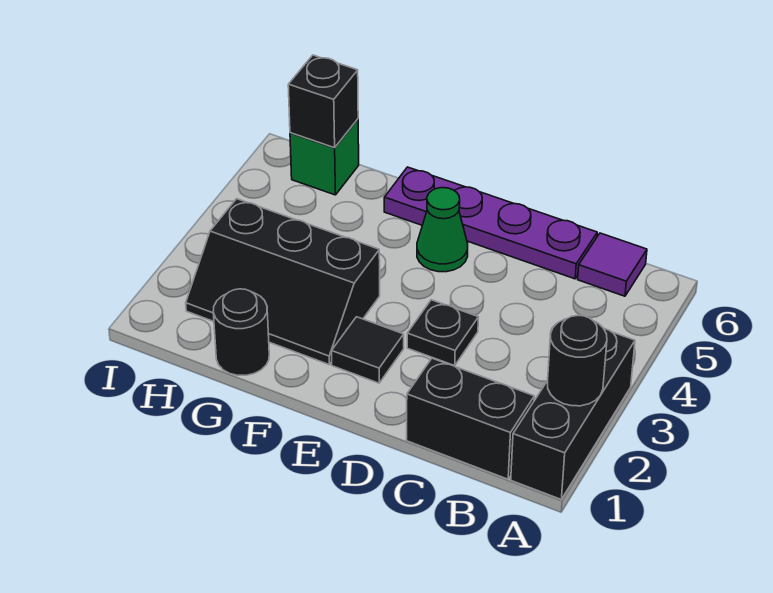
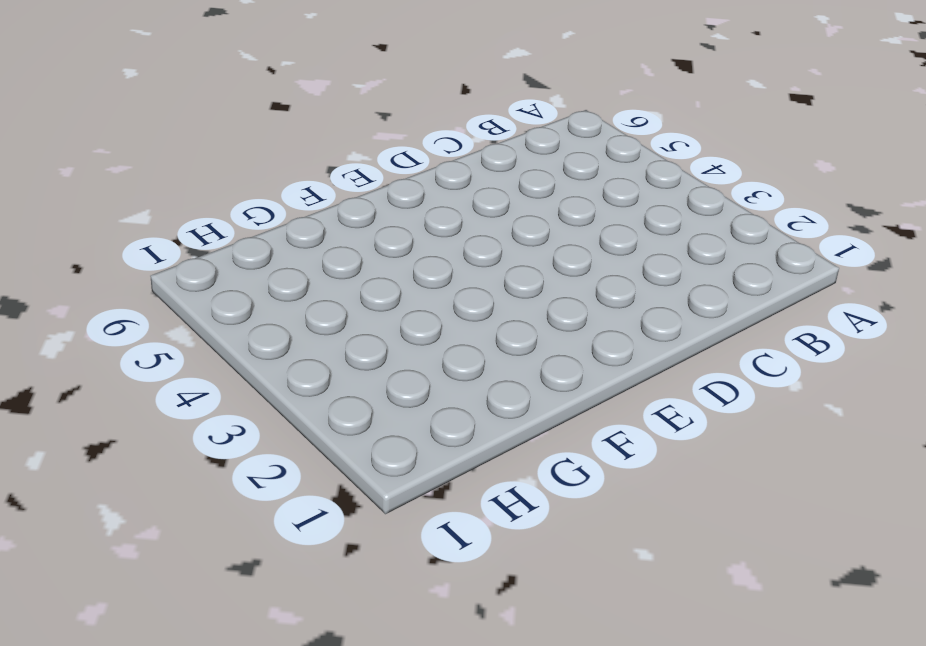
none -> black brick A1:A3 level 1
none -> black brick B1:C1 level 1
none -> purple tile B6 level 1

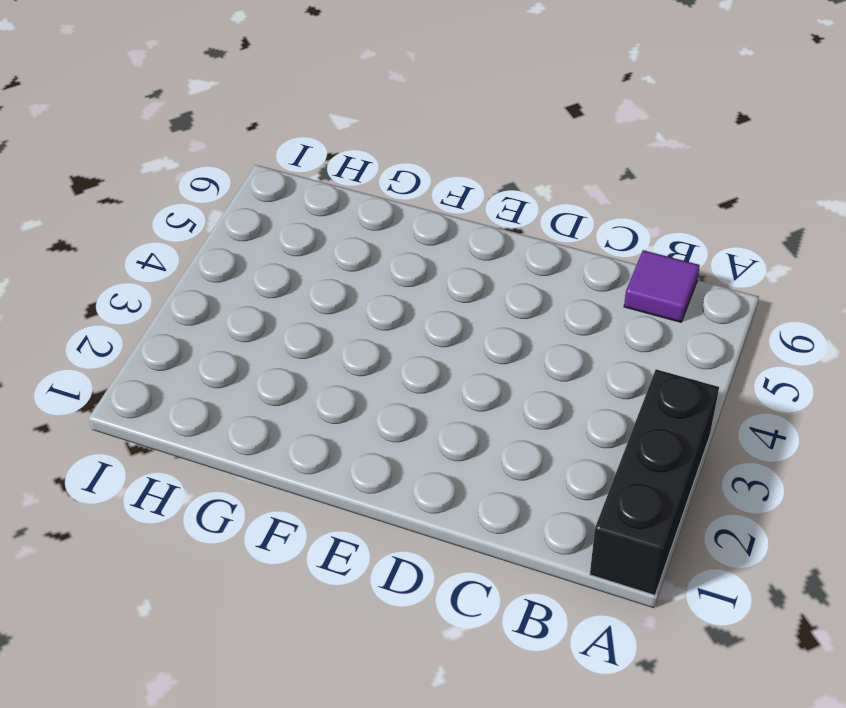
none -> black brick B1:C1 level 1
none -> purple plate C6:F6 level 1
none -> black plate D3 level 1

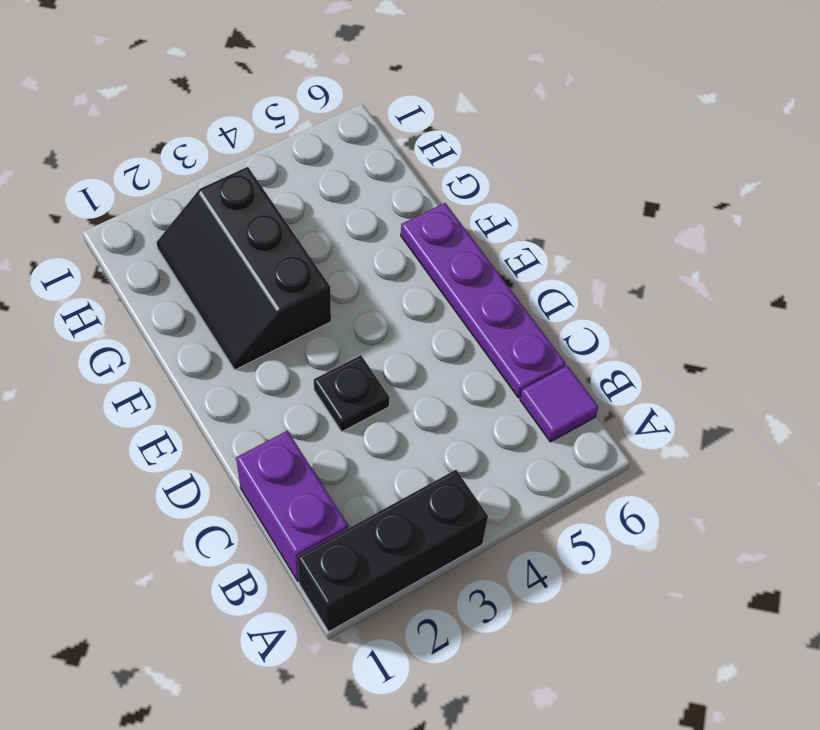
purple brick B1:C1 level 1 -> black brick B1:C1 level 1
none -> black tile E2 level 1
none -> green cone E5 level 1
none -> black round brick G1 level 1

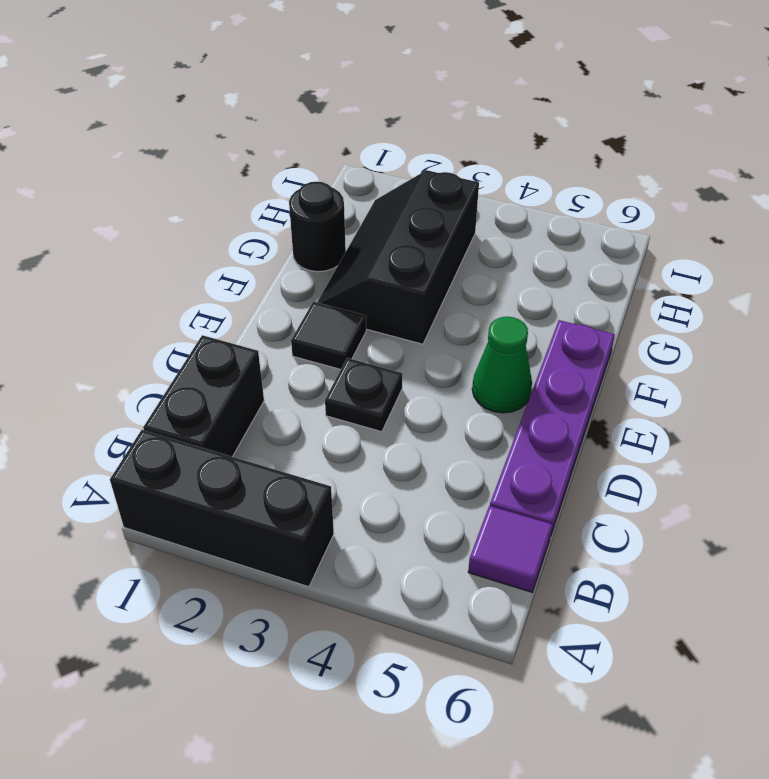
none -> green brick H6 level 1
none -> black round brick A2 level 2
none -> black brick H6 level 2

